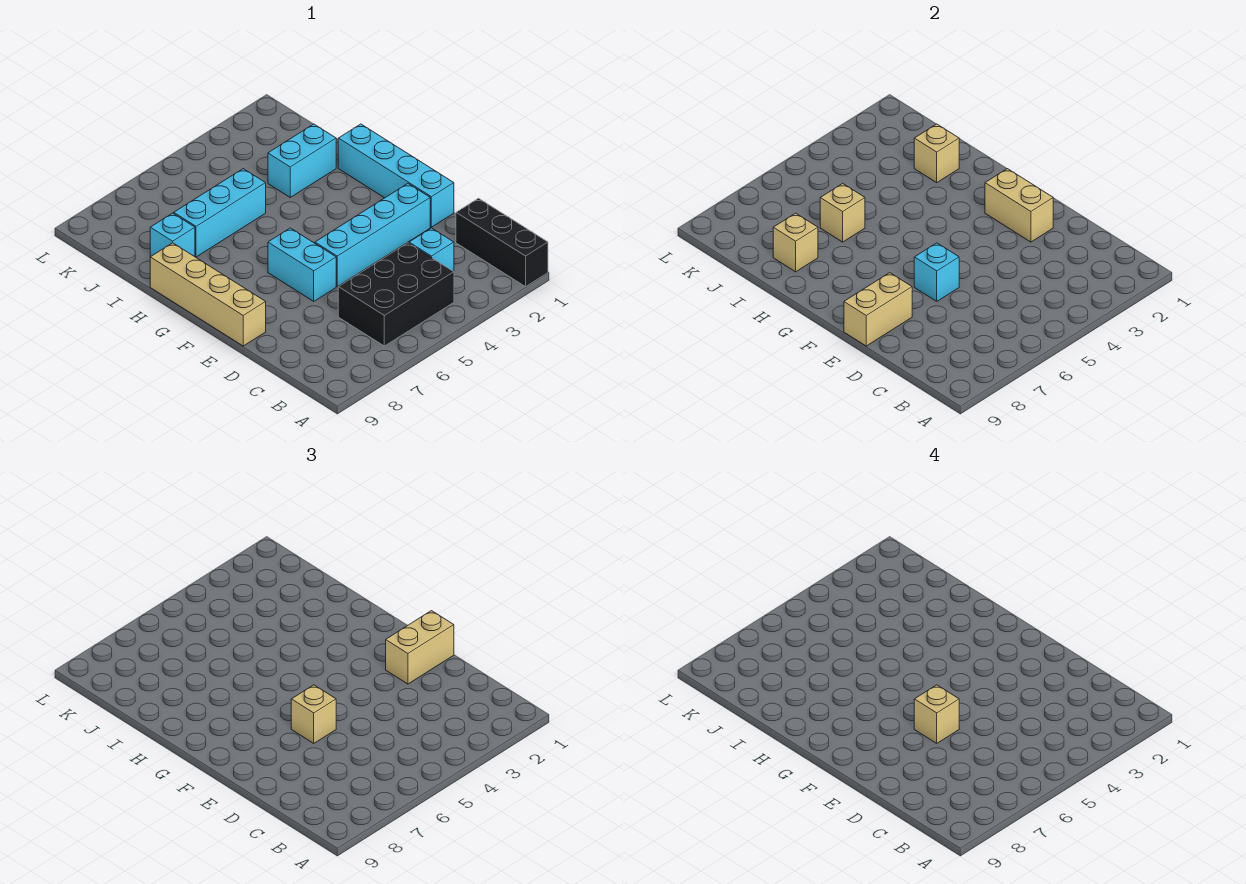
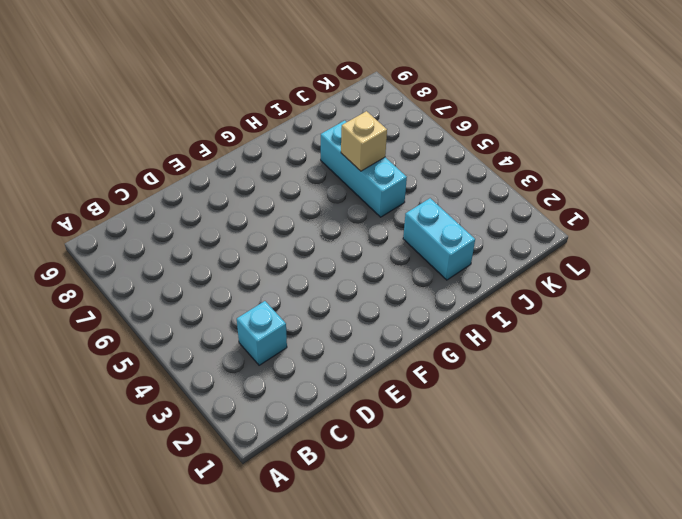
none -> black brick A1:C1 level 1
none -> black brick B4:C6 level 1
none -> cyan brick E1:H1 level 1

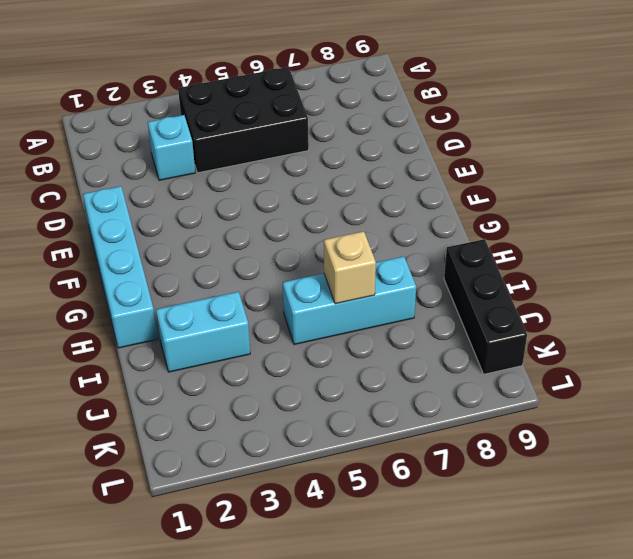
black brick I9:K9 level 1 -> black brick A1:C1 level 1
none -> cyan brick E2:E5 level 1
none -> cyan brick E6:F6 level 1
none -> tan brick E9:H9 level 1

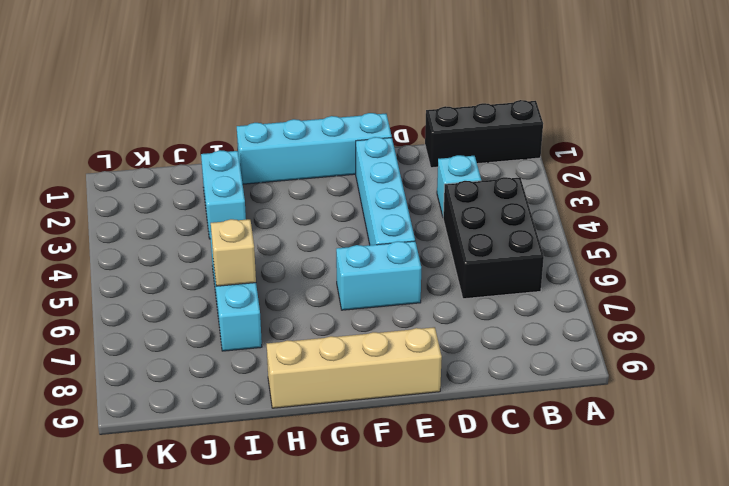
none -> cyan brick I8 level 1
none -> tan brick E2:F2 level 2
none -> cyan brick E6 level 2

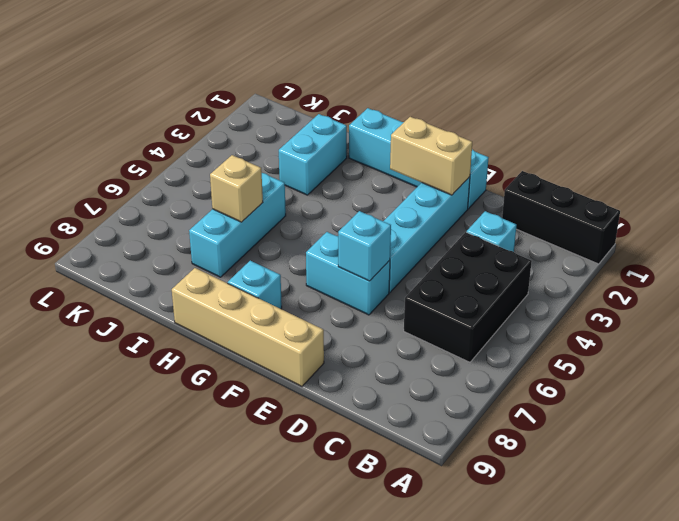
cyan brick G8 level 1 -> cyan brick I8 level 1
none -> tan brick E8:E9 level 2
none -> tan brick I2 level 2
none -> tan brick I8 level 2

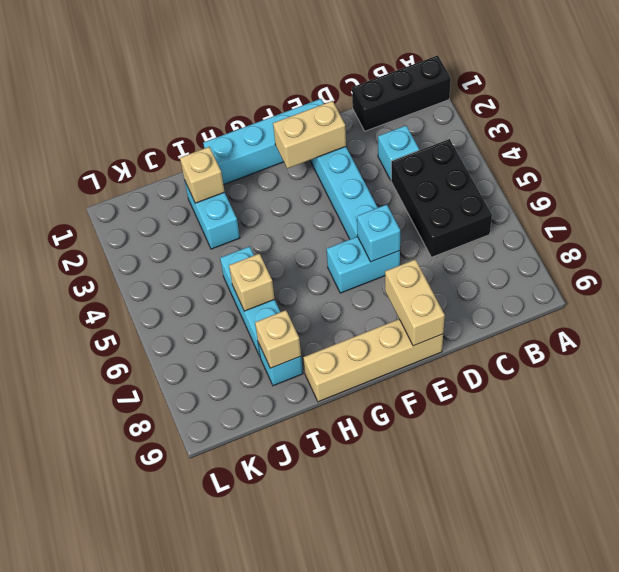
none -> tan brick E1:E2 level 3
none -> tan brick E6 level 3
none -> tan brick E6 level 4

